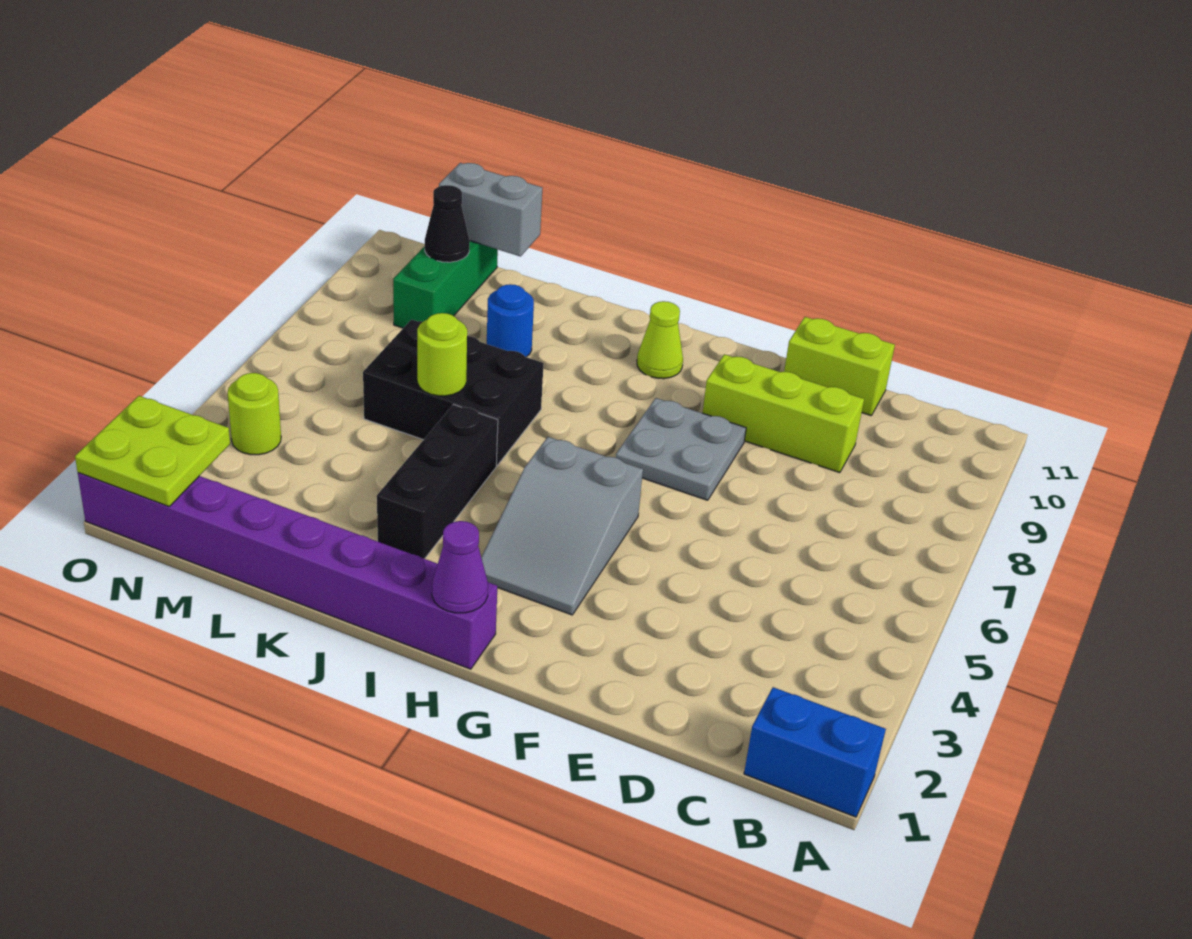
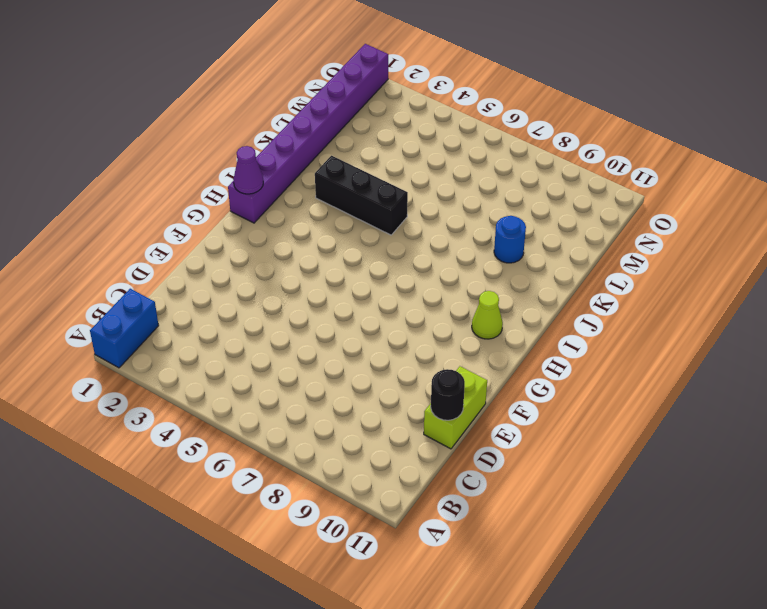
black round brick D11 level 2 -> none
none -> lime brick D9:F9 level 1
none -> grey plate F7:G8 level 1
none -> grey slope G3:H5 level 1 top 5

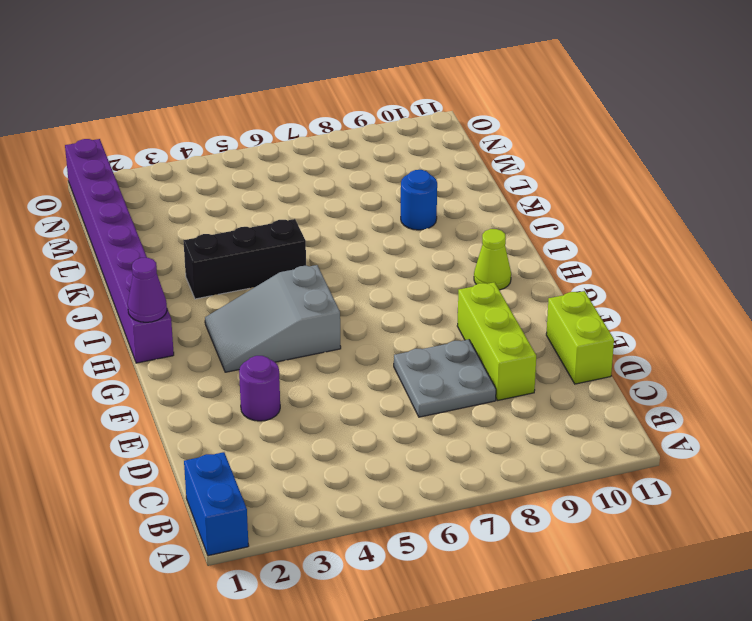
grey plate D7:E8 level 1 -> grey plate F7:G8 level 1
purple round brick E3 level 1 -> none
none -> black brick J6:L7 level 1
none -> green brick M9:M11 level 1
none -> lime round brick N4 level 1

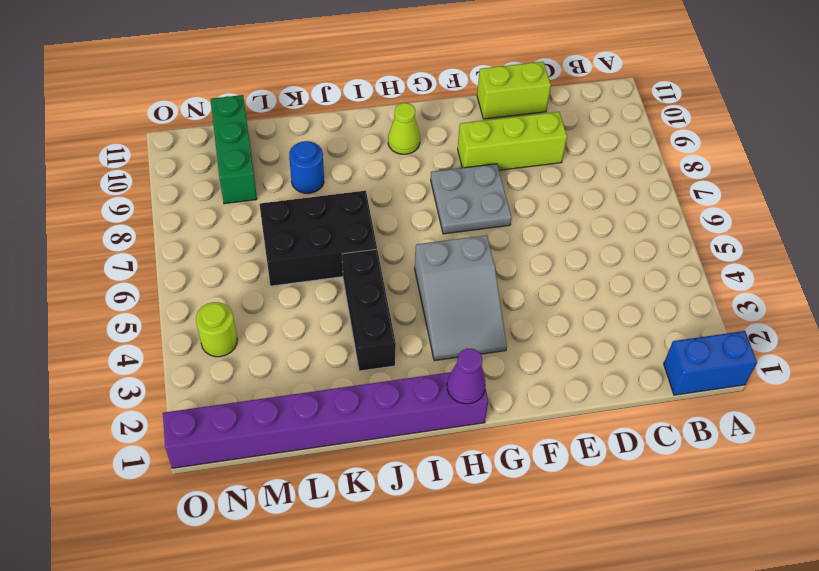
none -> lime round brick K6 level 2
none -> grey brick L11:M11 level 2
none -> black cone M10 level 2

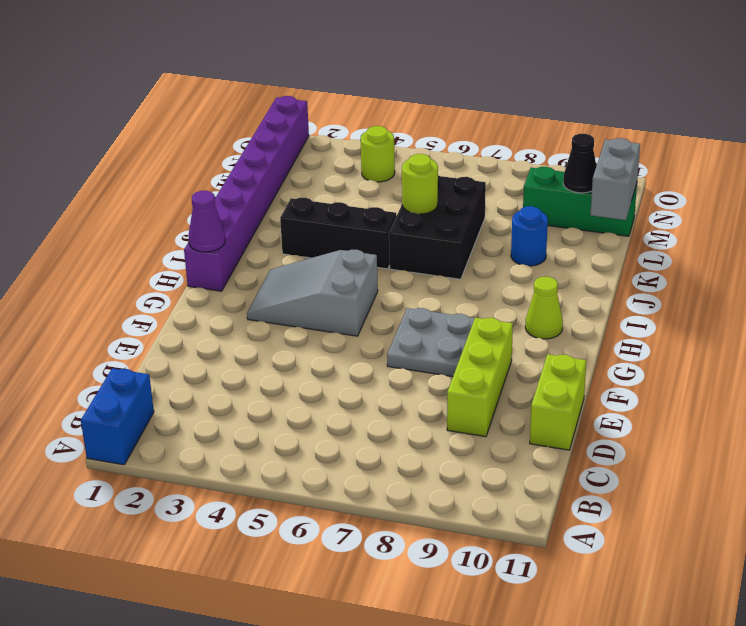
none -> lime plate N1:O2 level 2

